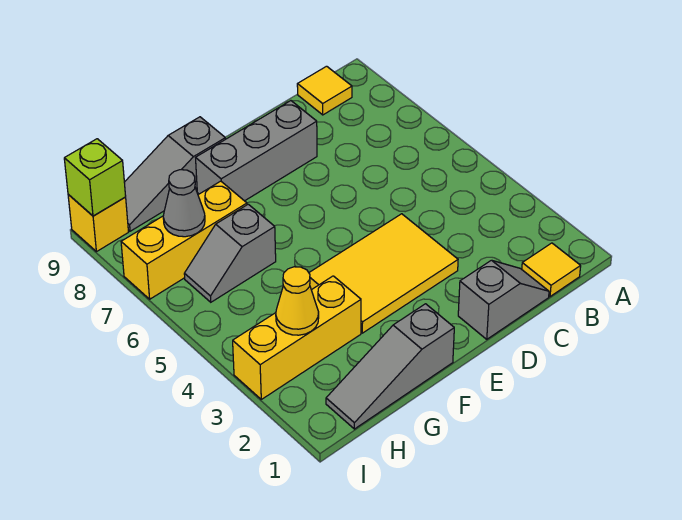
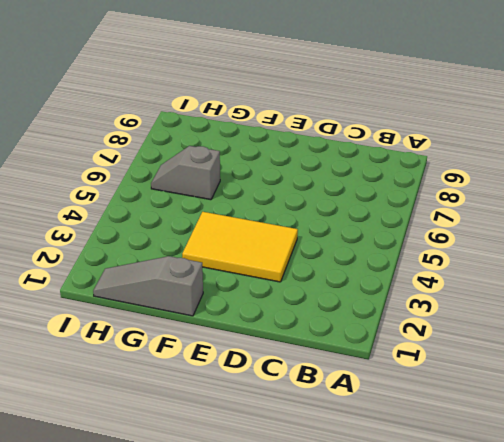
none -> yellow tile B1 level 1
none -> yellow tile B9 level 1
none -> grey slope C1:D1 level 1 top D

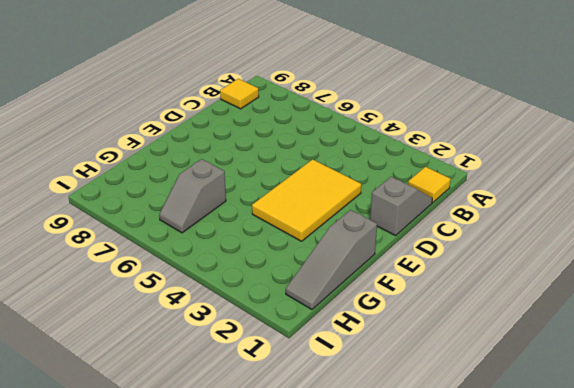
none -> grey brick D8:F8 level 1
none -> grey slope F9:H9 level 1 top F
none -> yellow brick G3:I3 level 1

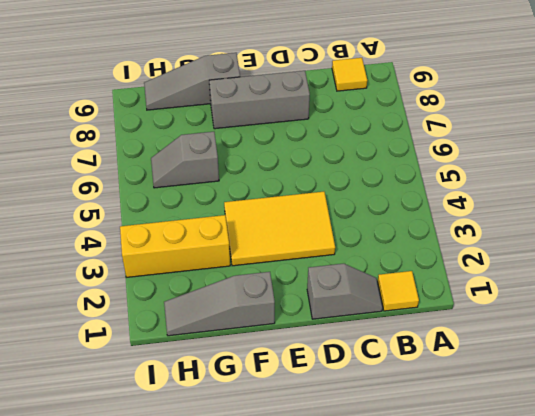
none -> yellow brick G7:I7 level 1
none -> yellow brick I9 level 1
none -> yellow cone H3 level 2

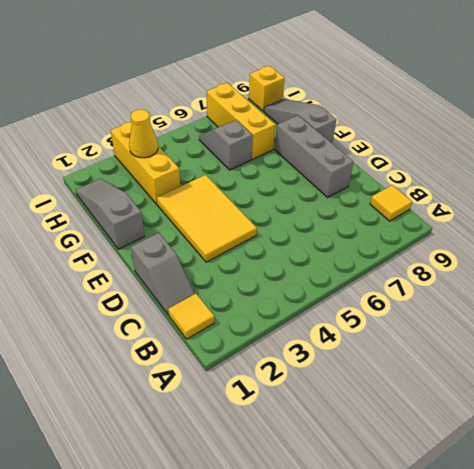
none -> grey cone H7 level 2
none -> lime brick I9 level 2

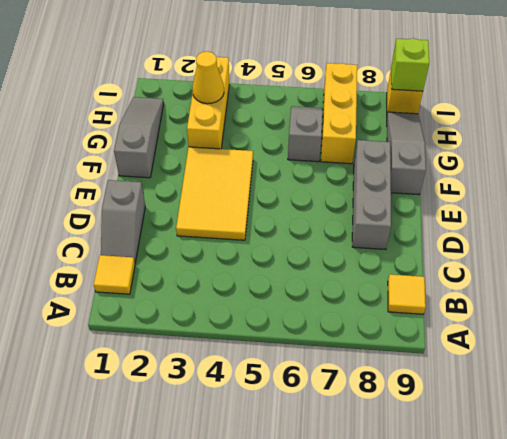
none -> grey cone H7 level 2

